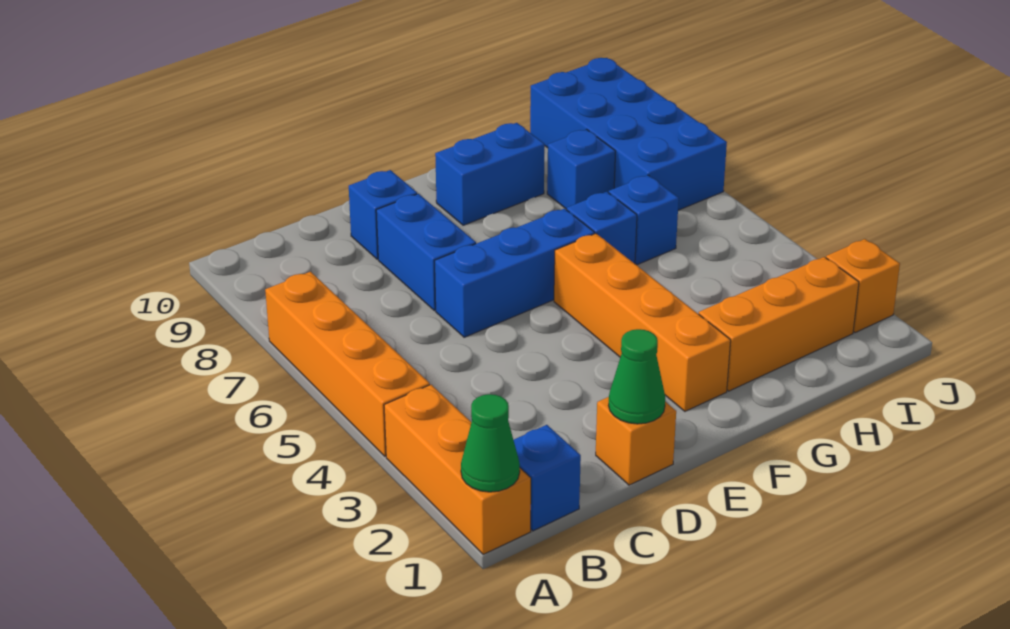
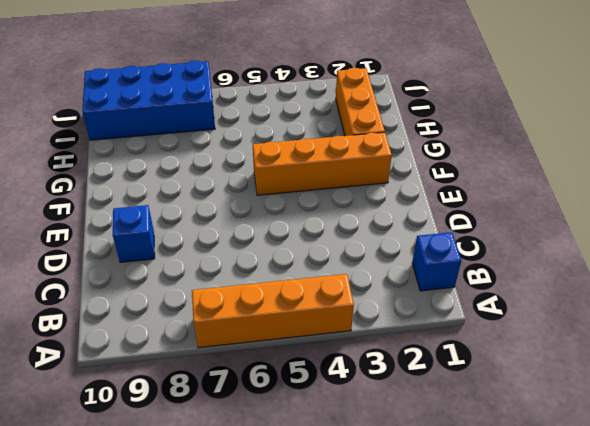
none -> orange brick A1:A3 level 1
none -> orange brick D1 level 1
none -> blue brick D6:F6 level 1

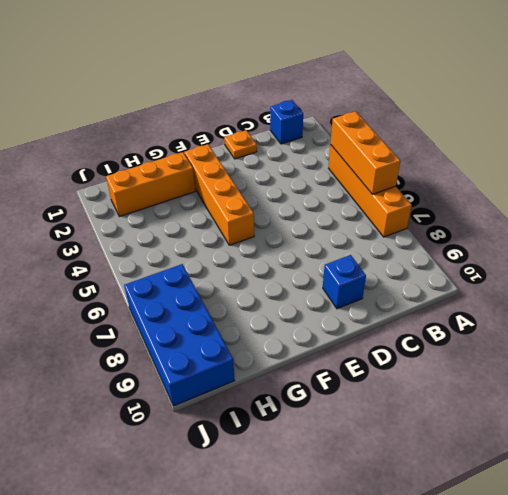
orange brick A4:A6 level 2 -> orange brick A1:A3 level 1
orange plate D1 level 1 -> orange brick D1 level 1
none -> blue brick D6:F6 level 1
none -> blue brick D7:D8 level 1
none -> blue brick F9:G9 level 1

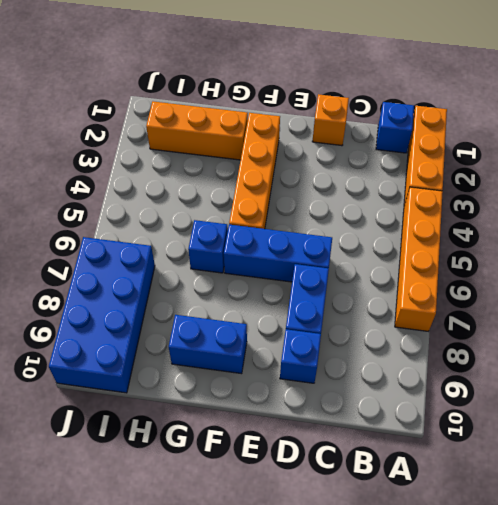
none -> blue brick H6 level 1
none -> blue brick H8 level 1
none -> orange brick J2 level 1

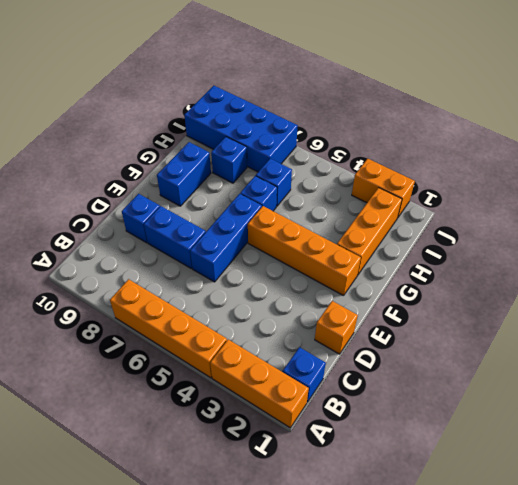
orange brick J2:J3 level 1 -> orange brick J2 level 1
none -> green cone A1 level 2
none -> green cone D1 level 2

